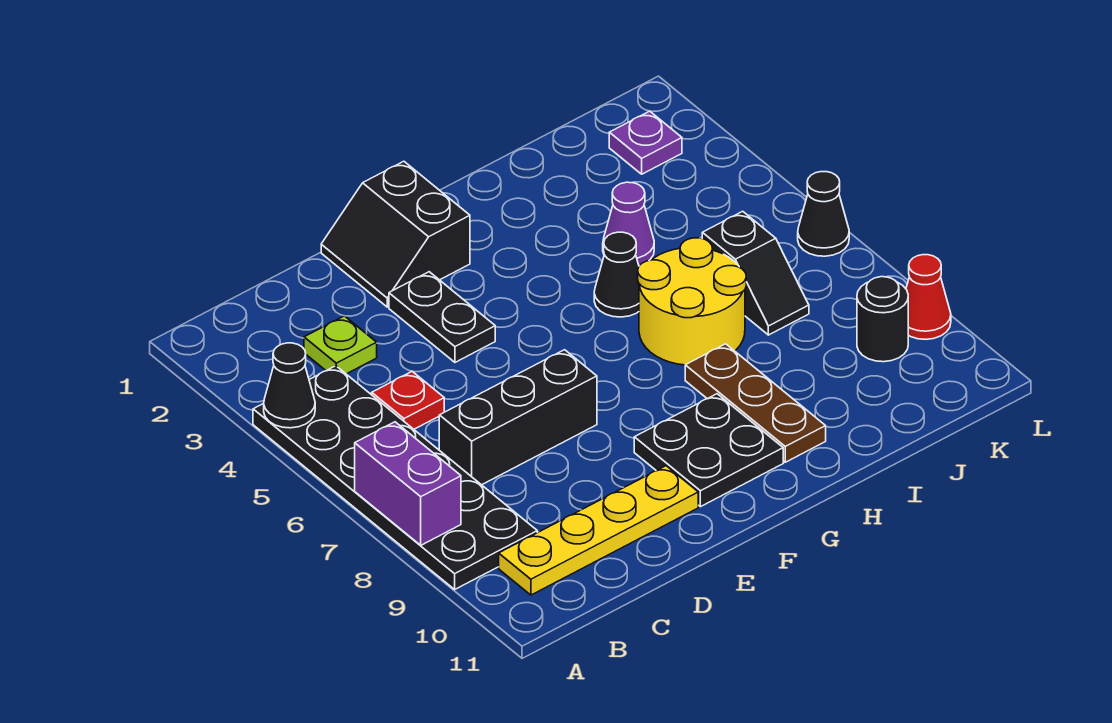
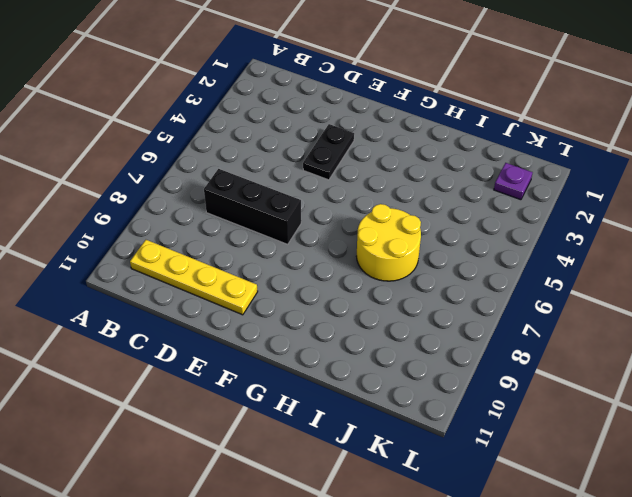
none -> black plate A4:B9 level 1
none -> lime plate C3 level 1
none -> red plate C5 level 1

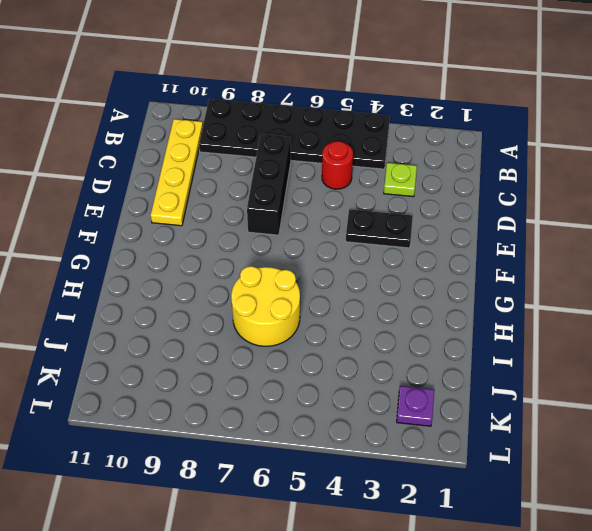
red round brick C5 level 1 -> red plate C5 level 1
none -> black slope E1:F2 level 1 top F
none -> black plate F9:G10 level 1
none -> black cone H5 level 1

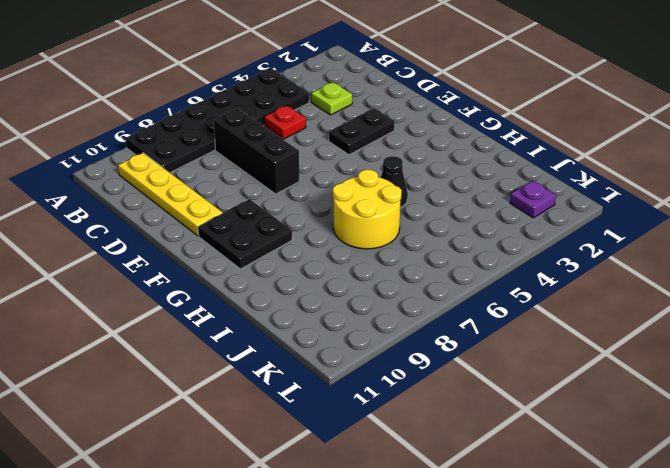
none -> black slope E1:F2 level 1 top F
none -> brown plate H8:H10 level 1
none -> purple cone I4 level 1

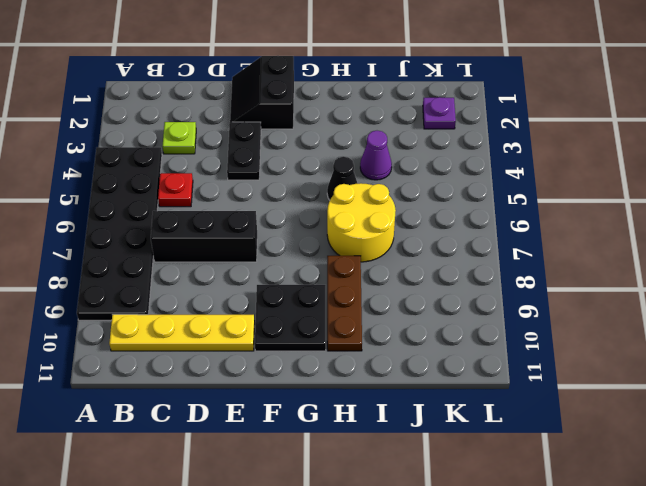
none -> black slope J6:J7 level 1 top 6
none -> black round brick K9 level 1
none -> black cone L6 level 1

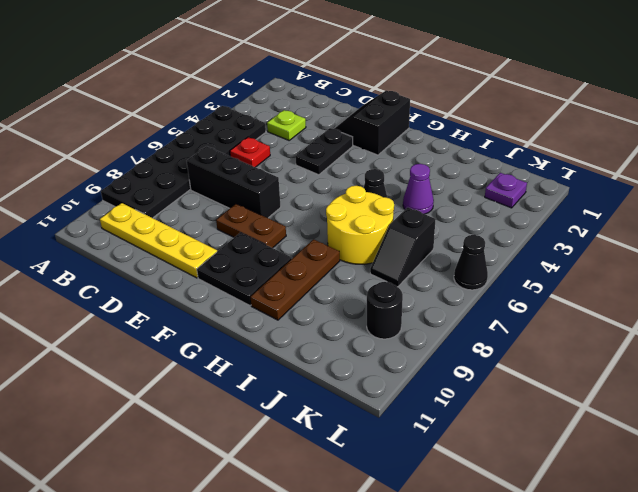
brown plate E8:F8 level 1 -> none
none -> red cone L9 level 1
none -> black cone A4 level 2
none -> purple brick A7:A8 level 2

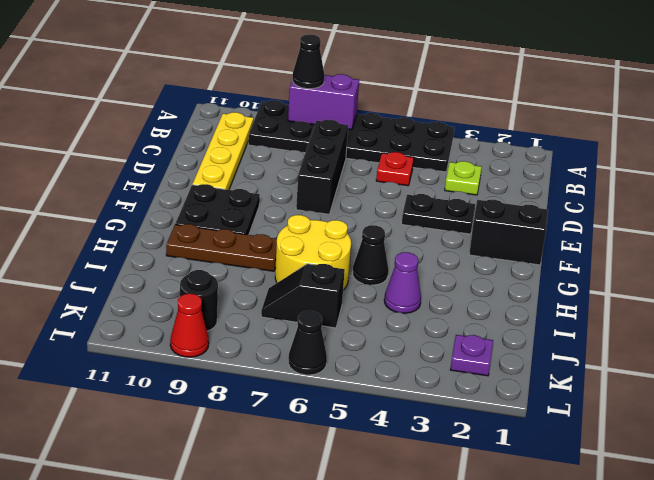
black cone A8 level 3 -> black cone A4 level 2

